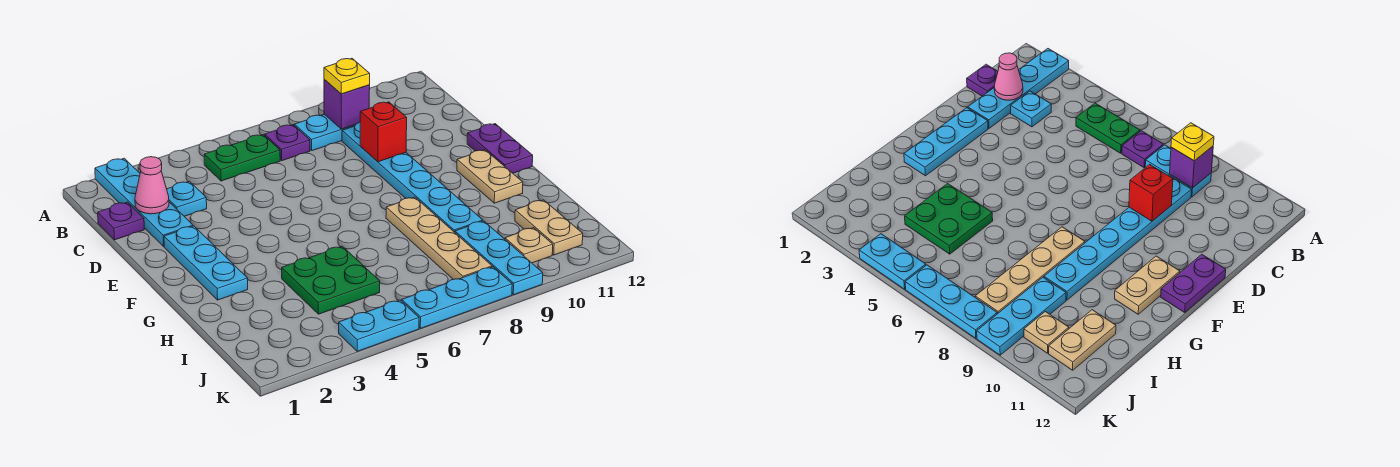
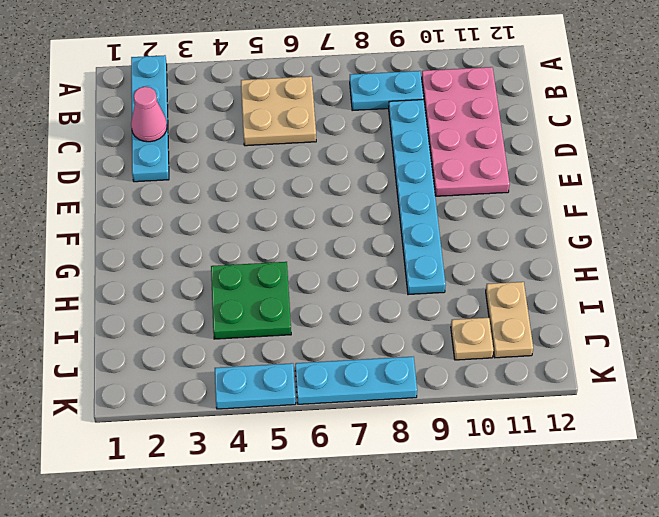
tan plate B5:C6 level 1 -> green plate B5:B6 level 1
pink plate B10:E11 level 1 -> none
none -> purple plate B7 level 1
none -> purple plate C1 level 1
none -> cyan plate C3 level 1

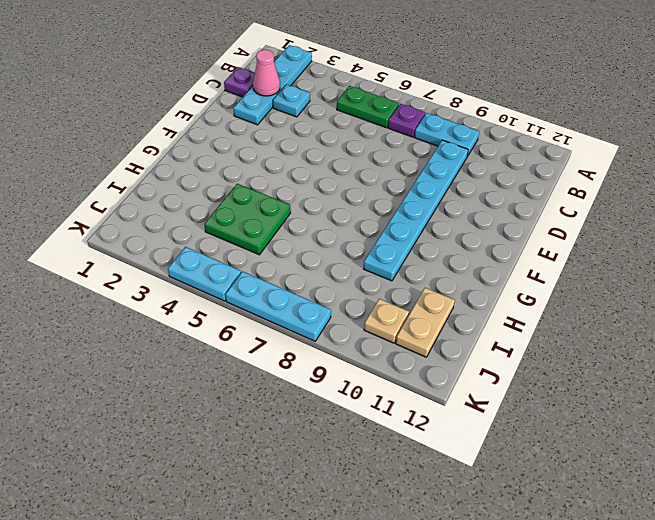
none -> cyan plate E2:G2 level 1
none -> purple plate E12:F12 level 1
none -> tan plate F11:G11 level 1

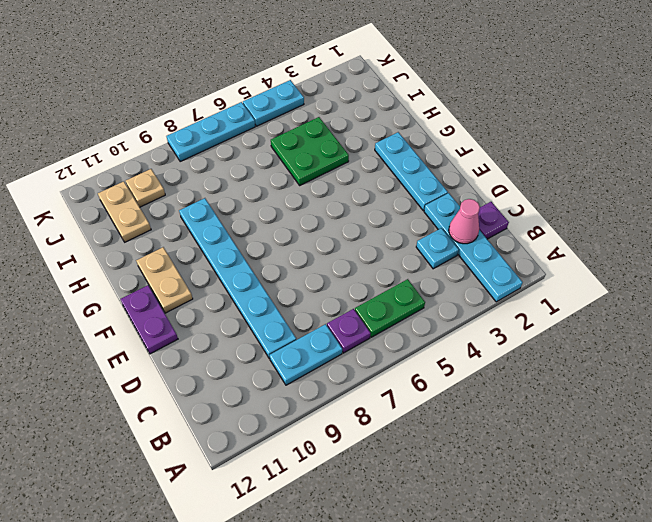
none -> tan plate G8:J8 level 1
none -> cyan plate I9:K9 level 1
none -> purple brick B9 level 2

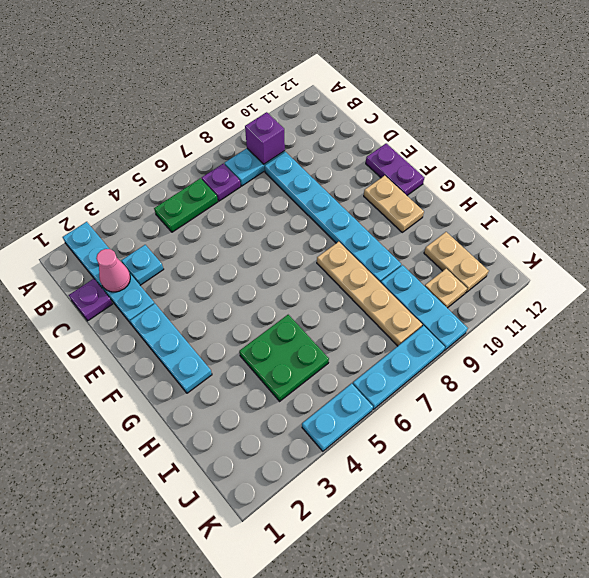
none -> red brick D9 level 2
none -> yellow plate B9 level 3

